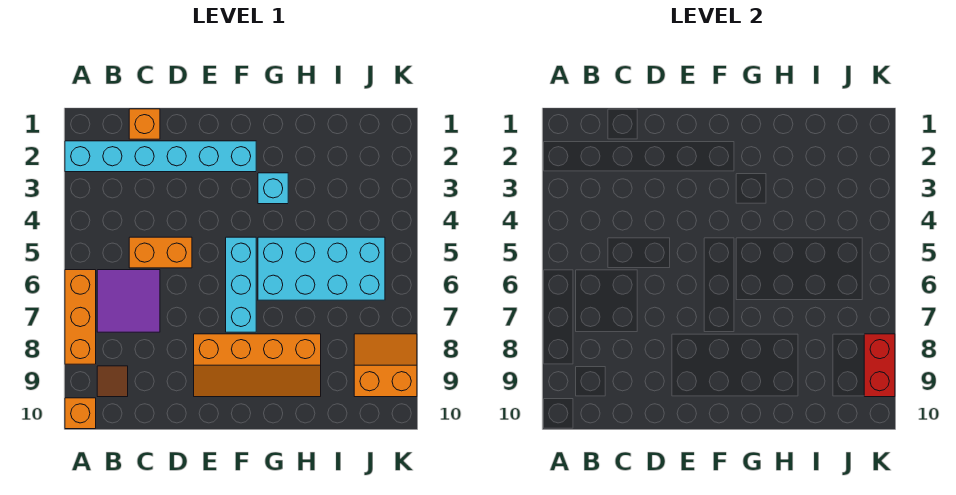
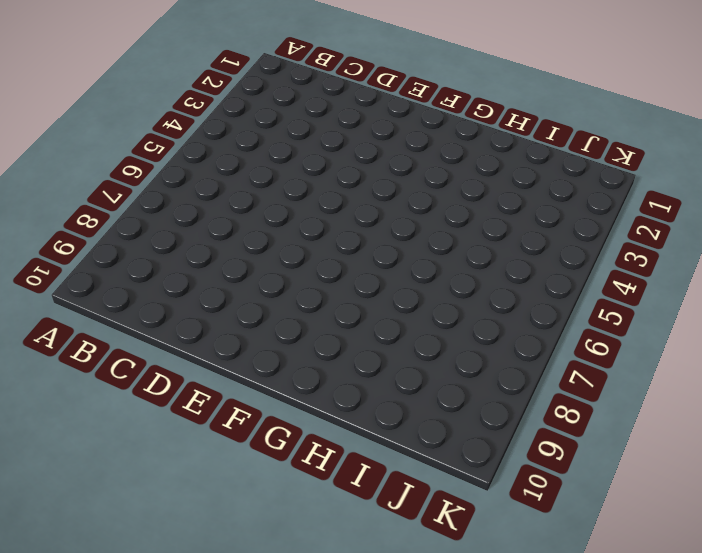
none -> cyan brick A2:F2 level 1
none -> orange brick A6:A8 level 1
none -> orange brick A10 level 1

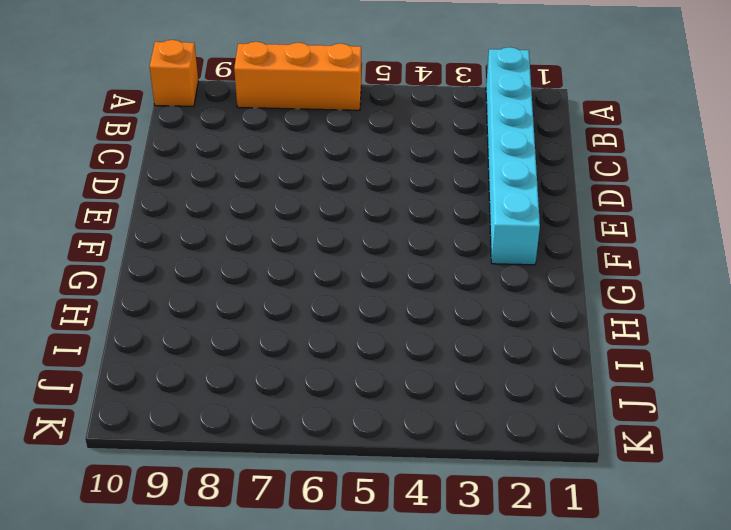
none -> purple tile B6:C7 level 1
none -> brown tile B9 level 1
none -> orange brick C1 level 1

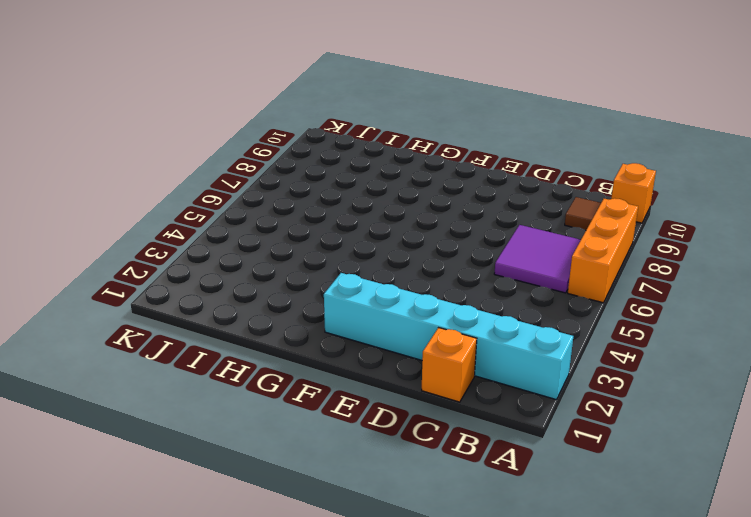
none -> orange brick C5:D5 level 1
none -> orange slope E8:H9 level 1 top 8
none -> cyan brick F5:F7 level 1

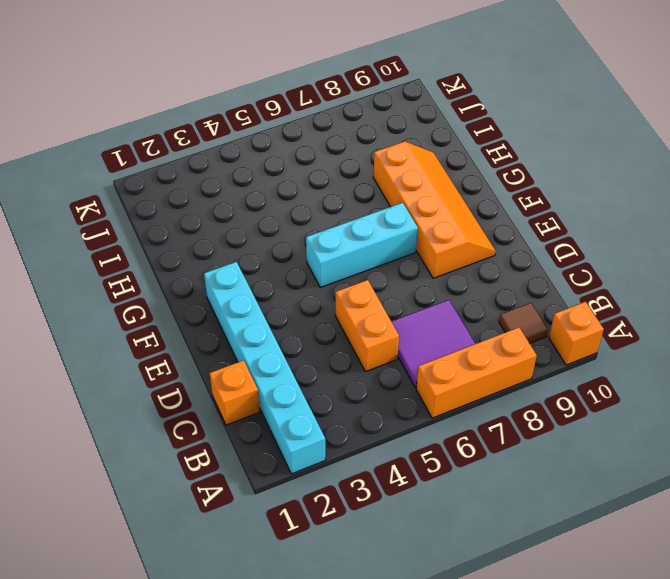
none -> cyan brick G3 level 1
none -> cyan brick G5:J6 level 1
none -> orange slope J8:K9 level 1 top 9

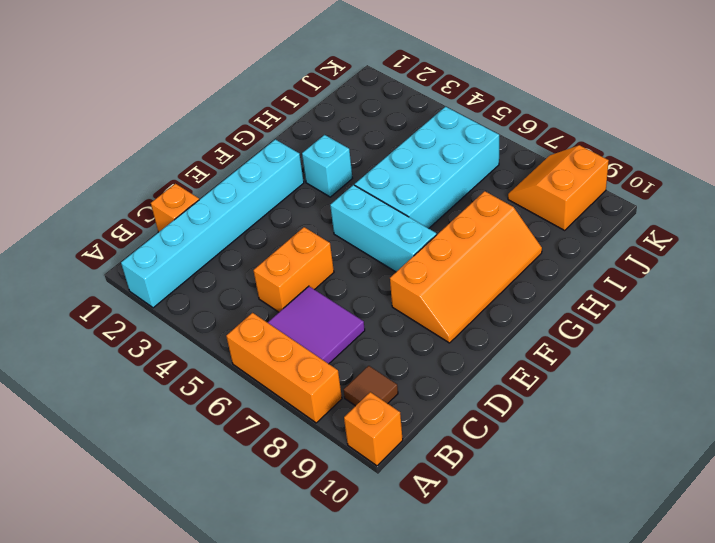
none -> red brick K8:K9 level 2

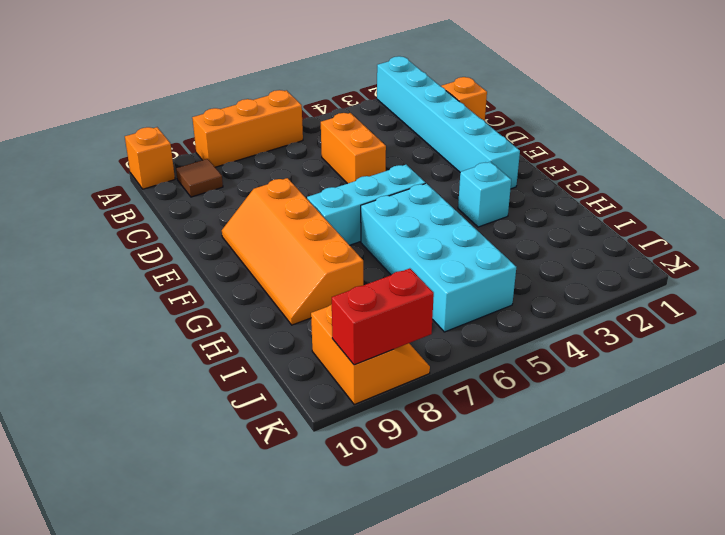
none -> purple tile B6:C7 level 1

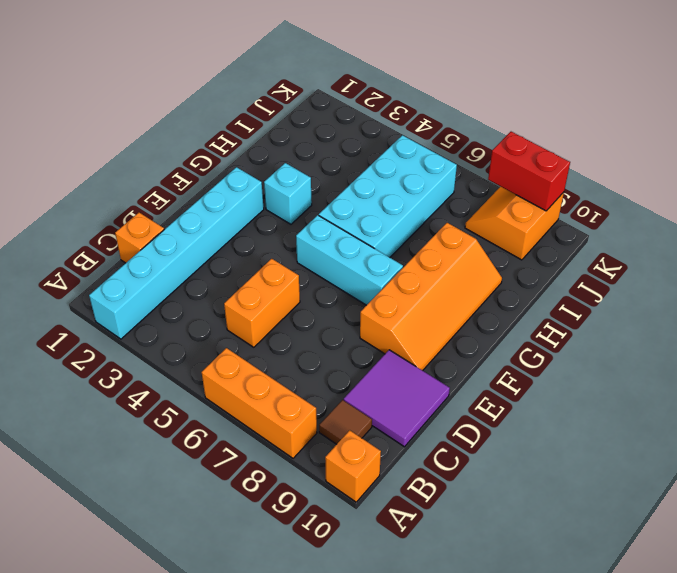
purple tile C9:D10 level 1 -> purple tile B6:C7 level 1

